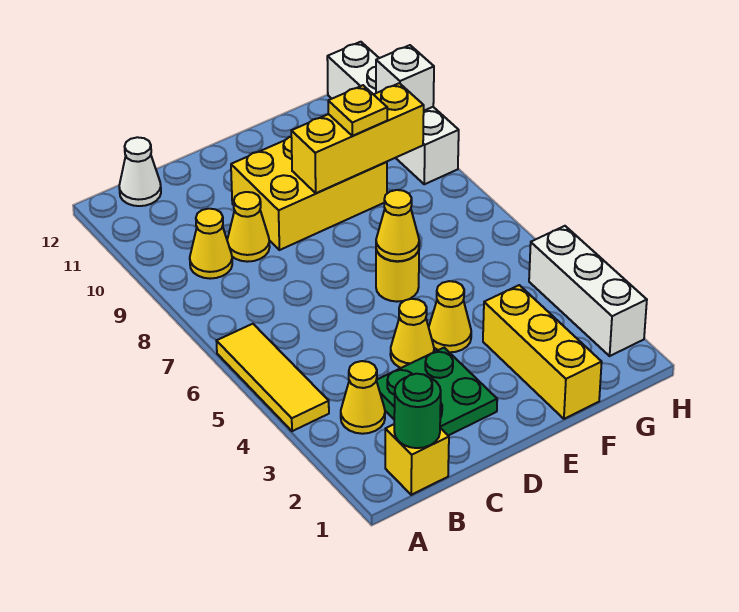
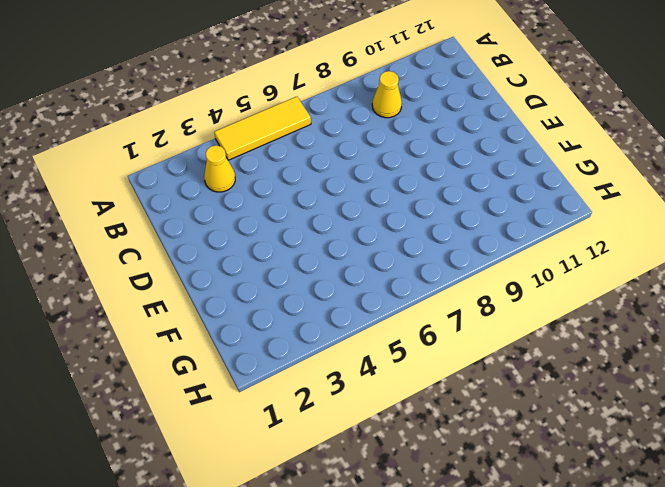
none -> yellow brick B1 level 1
none -> white cone B12 level 1
none -> green plate C2:D3 level 1

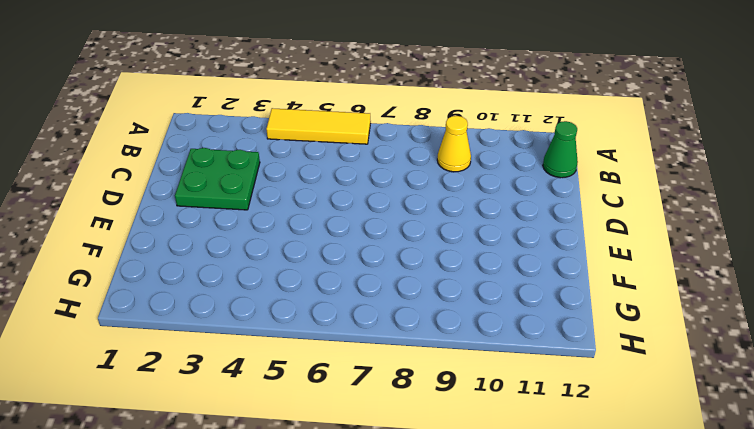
green cone B12 level 1 -> white cone B12 level 1
none -> yellow brick B1 level 1
none -> yellow cone B3 level 1
none -> yellow cone C9 level 1

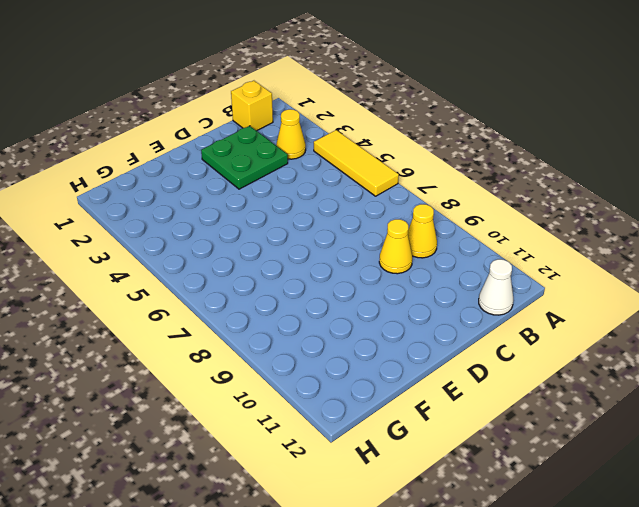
none -> yellow cone D4 level 1
none -> yellow brick D9:F10 level 1
none -> yellow cone E4 level 1

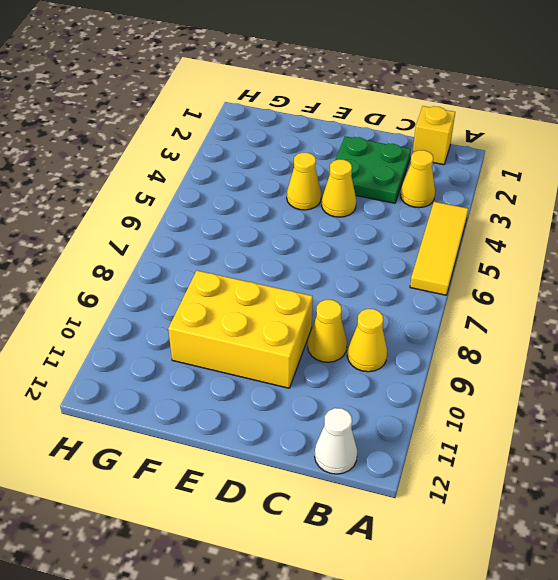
none -> yellow round brick E6 level 1
none -> yellow brick F1:F3 level 1
none -> white brick H2:H4 level 1

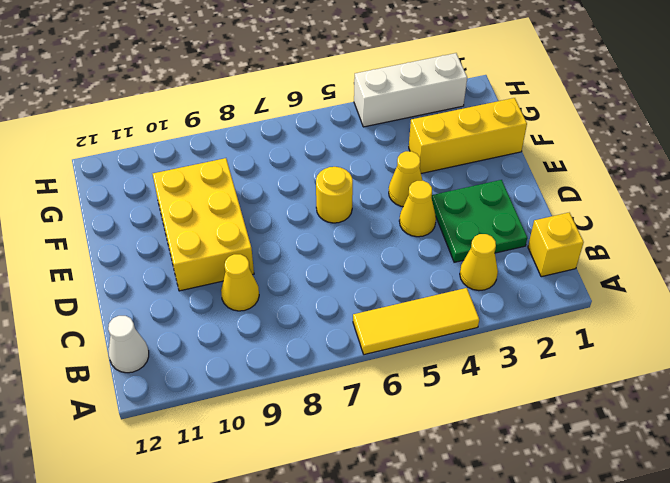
none -> yellow cone B9 level 1
none -> white brick H9:H12 level 1
none -> green round brick B1 level 2

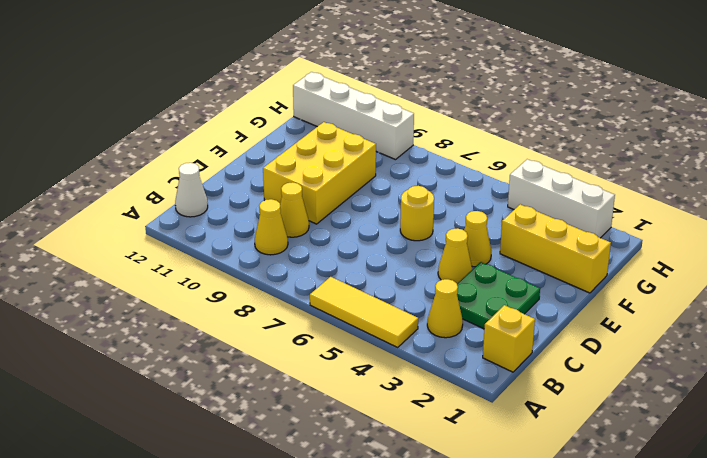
none -> green round brick B1 level 2
none -> yellow cone E6 level 2
none -> yellow brick E9:G9 level 2

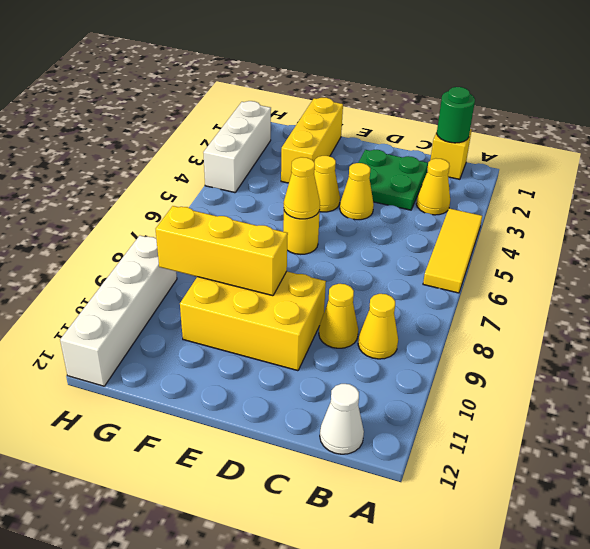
none -> white brick H10 level 2
none -> yellow plate F9 level 3

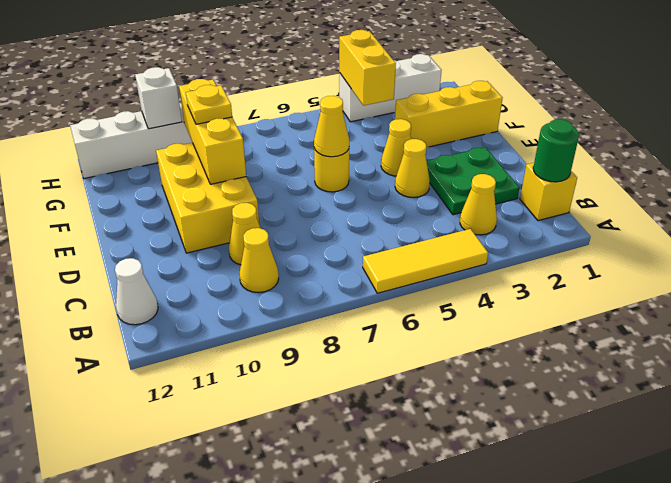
yellow brick G4:H4 level 2 -> none

